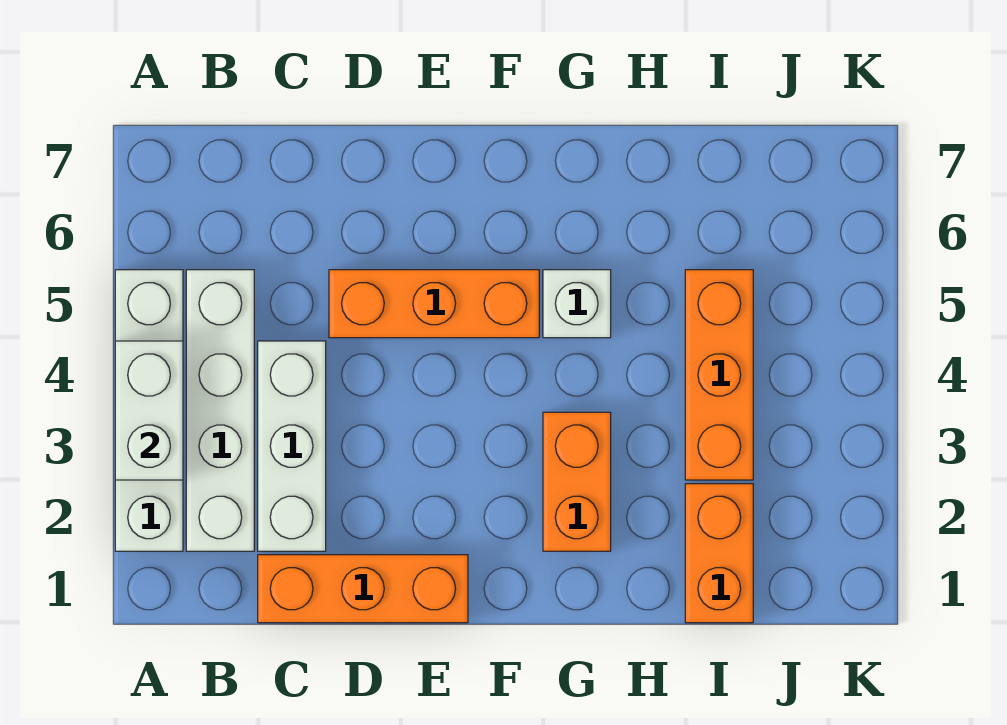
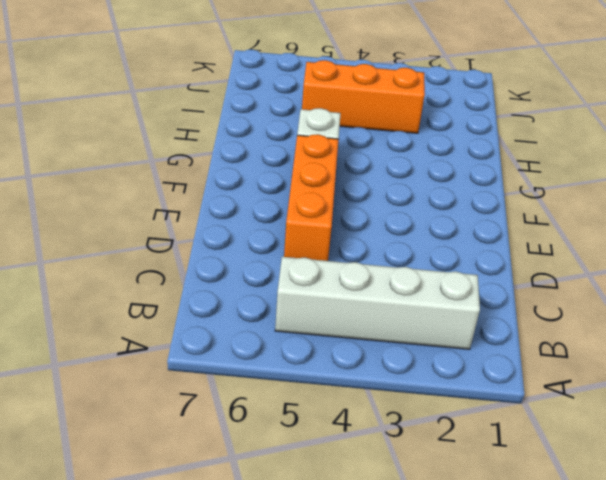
none -> white brick A2:A5 level 1
none -> orange brick C1:E1 level 1

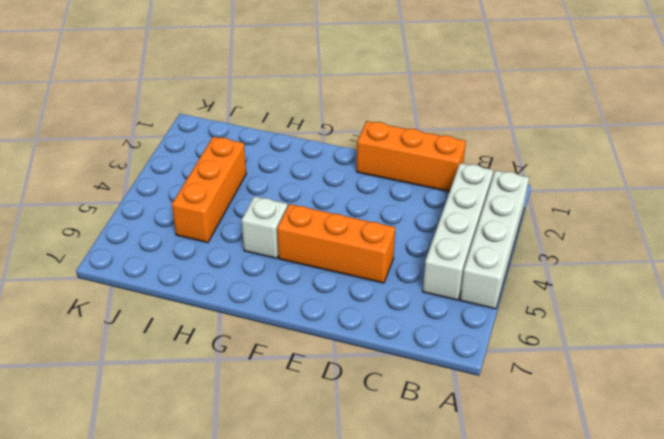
none -> white brick C2:C4 level 1
none -> orange brick G2:G3 level 1

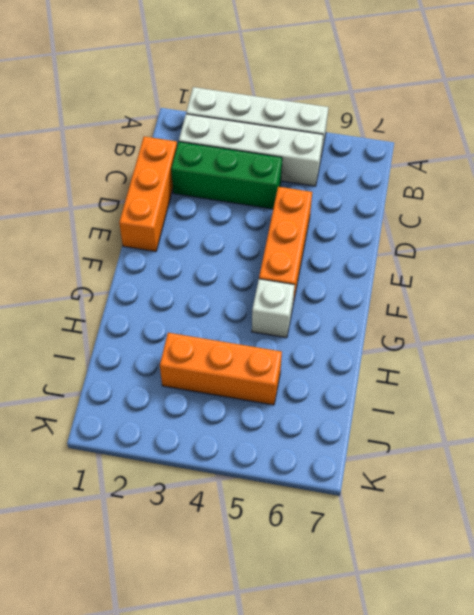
green brick C2:C4 level 1 -> white brick C2:C4 level 1
none -> orange brick G2:G3 level 1
none -> orange brick I1:I2 level 1

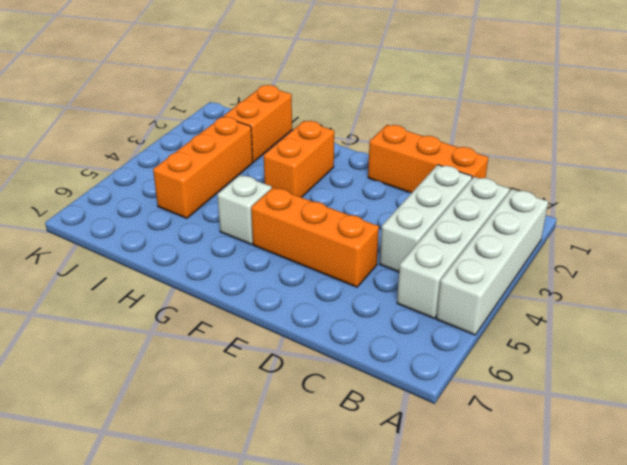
none -> white brick A3:A4 level 2

